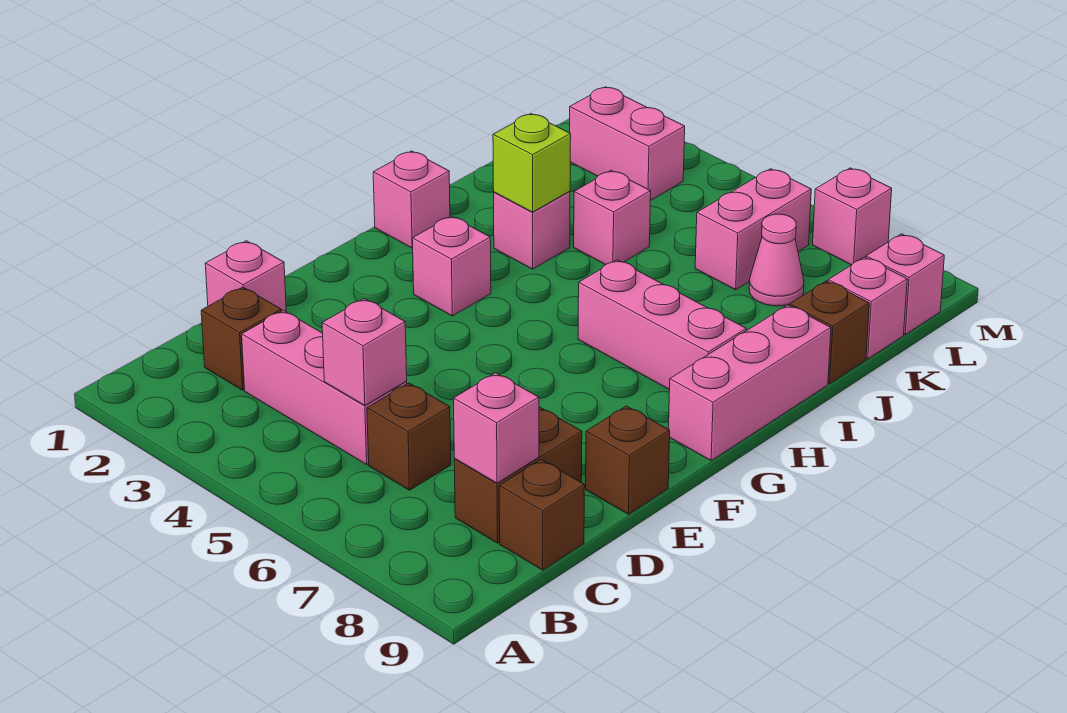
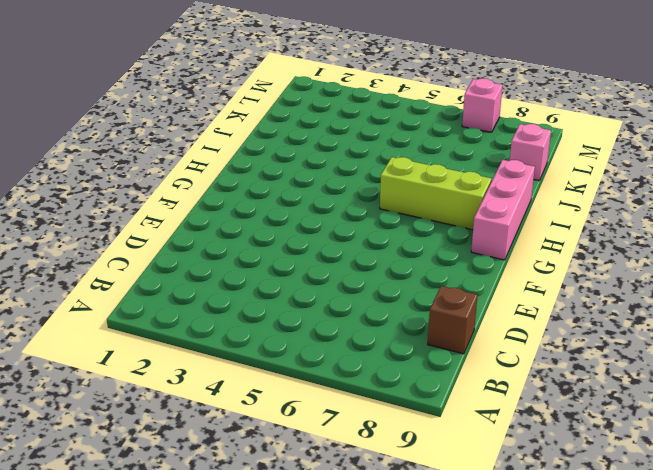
lime brick H6:H8 level 1 -> pink brick H6:H8 level 1
none -> brown brick C2 level 1
none -> pink brick C3:C5 level 1
none -> brown brick C6 level 1

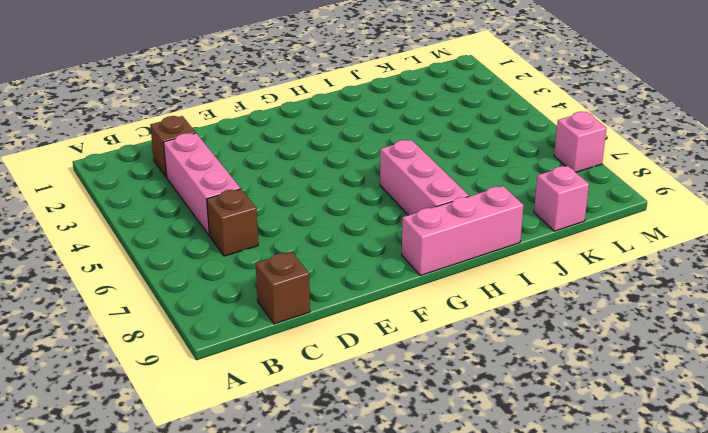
none -> brown brick C8:D8 level 1
none -> pink brick D1 level 1
none -> brown brick E9 level 1

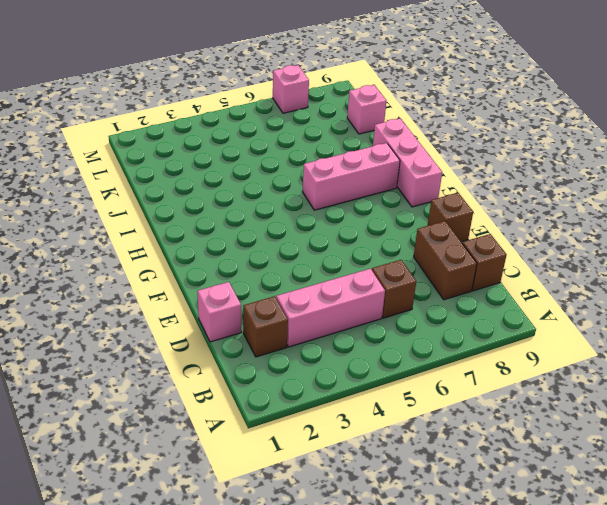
none -> pink brick G3 level 1
none -> pink brick H1 level 1
none -> pink brick I3 level 1

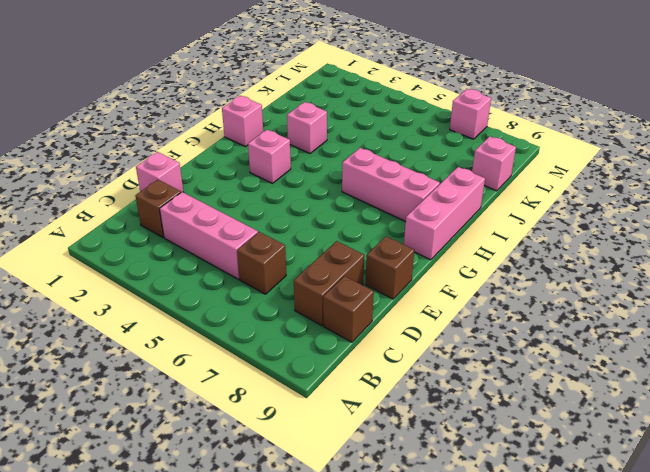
none -> pink brick J4 level 1
none -> brown brick J9 level 1
none -> pink brick K6:L6 level 1

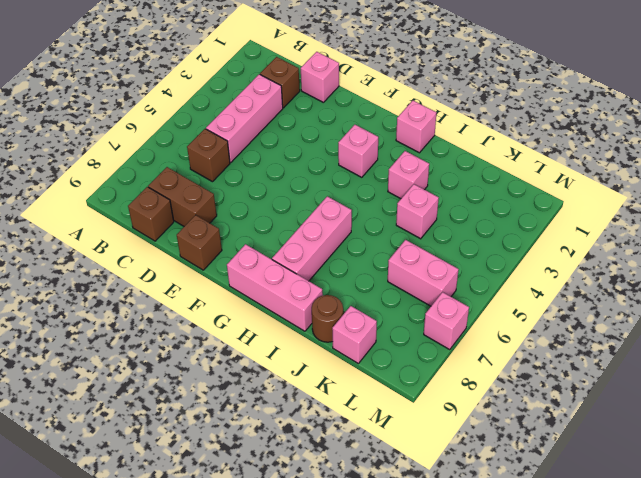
brown round brick J9 level 1 -> brown brick J9 level 1
none -> pink cone K7 level 1
none -> pink brick L2:L3 level 1
none -> pink brick L9 level 1

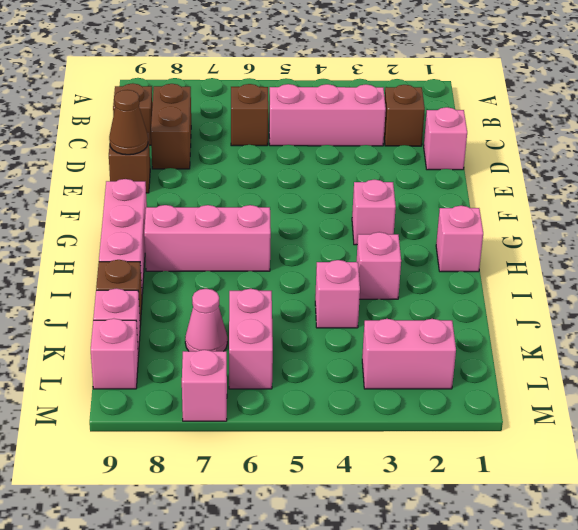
brown cone E9 level 2 -> none
none -> pink brick C5 level 2
none -> pink brick C8 level 2
none -> lime brick I3 level 2

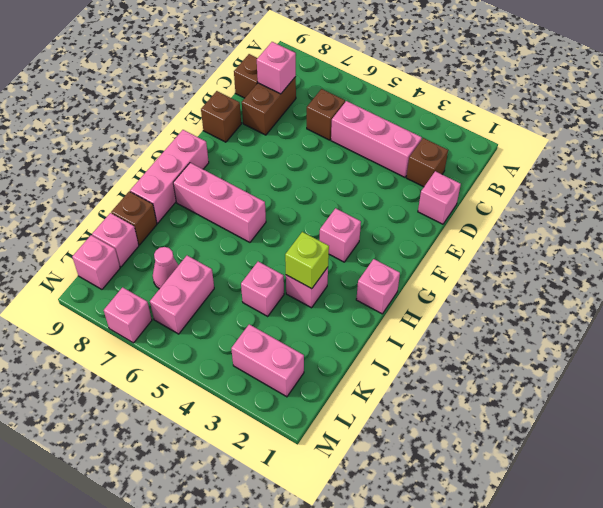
none -> pink brick C5 level 2

